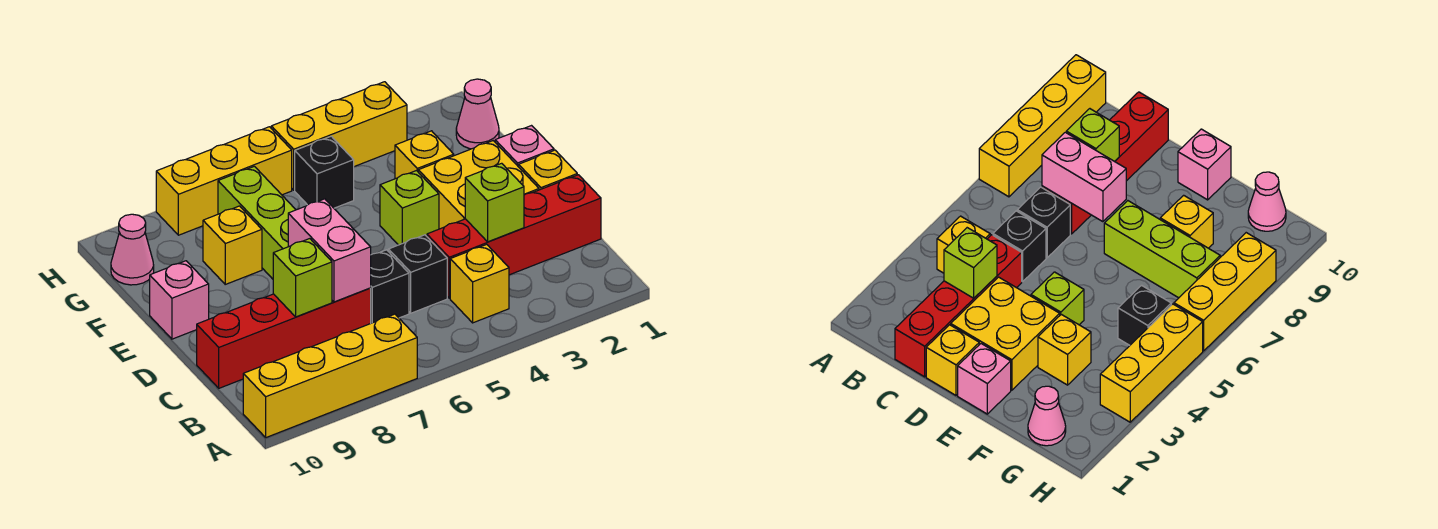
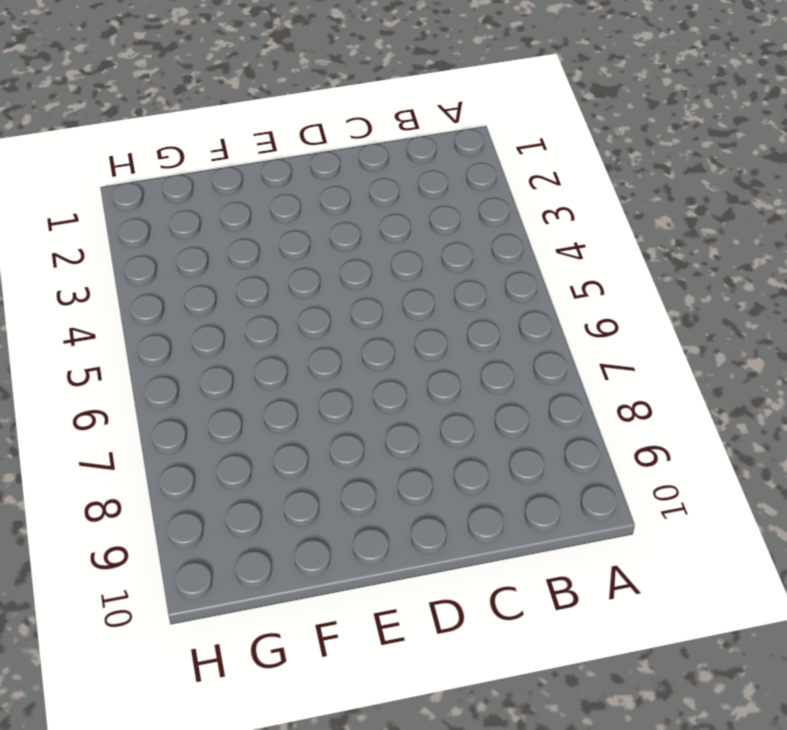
none -> yellow brick A7:A10 level 1
none -> yellow brick B4 level 1
none -> red brick C1:C4 level 1

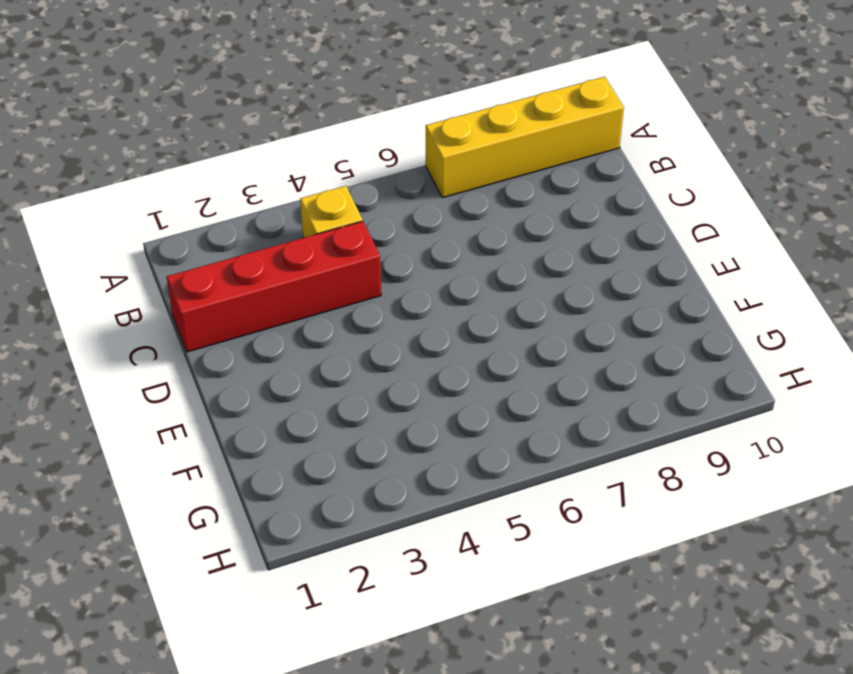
none -> black brick C5 level 1
none -> black brick C6 level 1
none -> red brick C7:C10 level 1

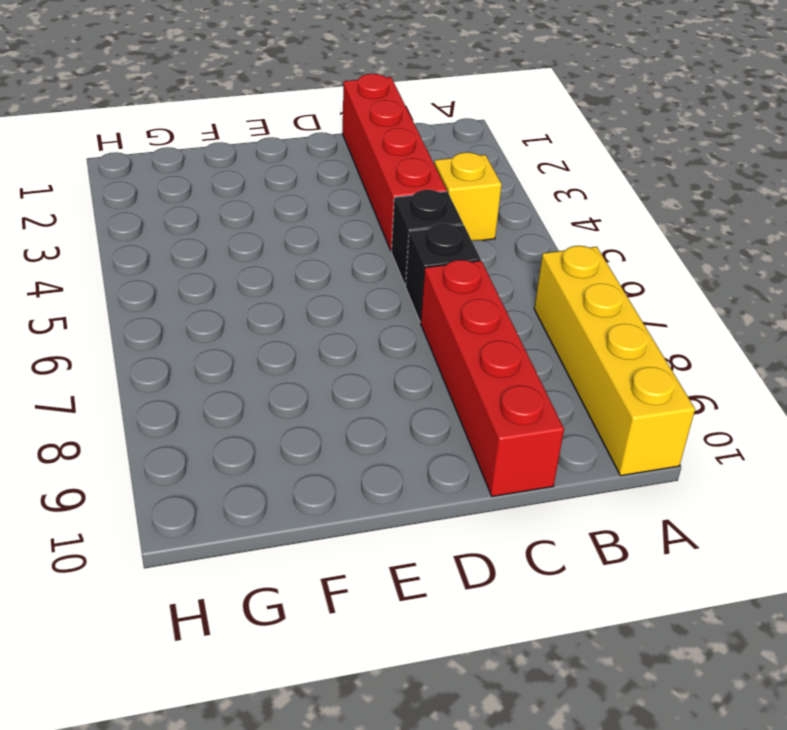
none -> yellow brick D1 level 1
none -> yellow brick D2:E3 level 1
none -> pink brick E1 level 1

